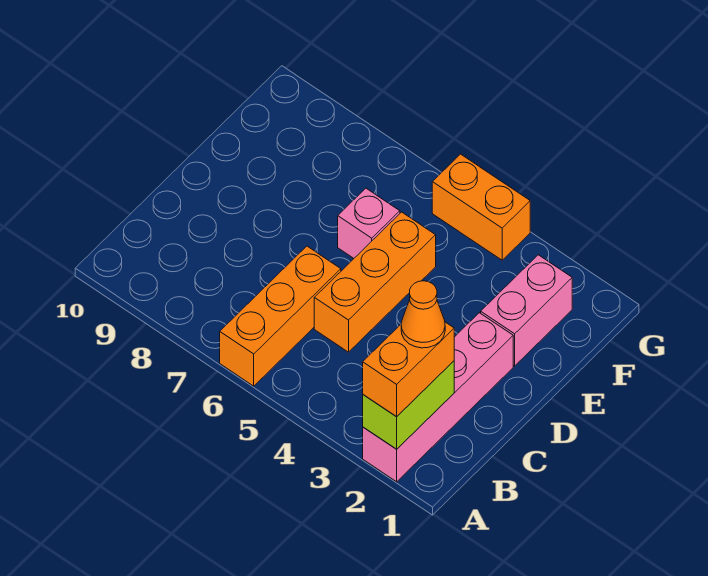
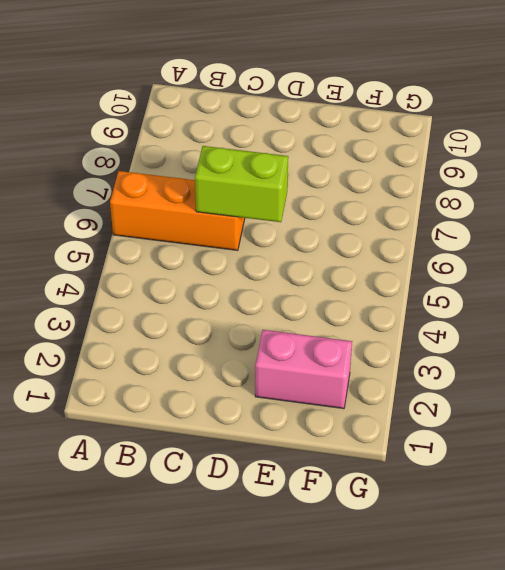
lime brick C6:D6 level 2 -> lime brick A2:B2 level 2
none -> pink brick A2:D2 level 1
none -> orange brick C5:E5 level 1

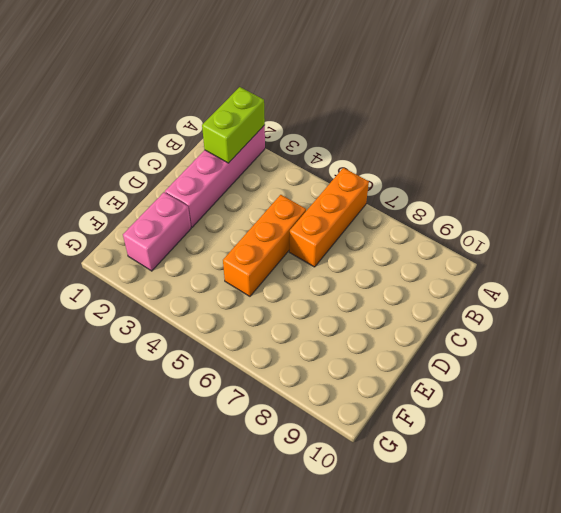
none -> pink brick E6 level 1
none -> orange brick G4:G5 level 1

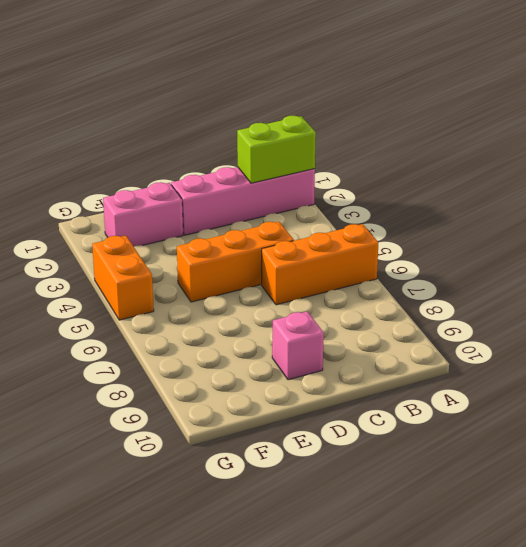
pink brick D9 level 1 -> pink brick E6 level 1
none -> orange brick A2:B2 level 3
none -> orange cone B2 level 4

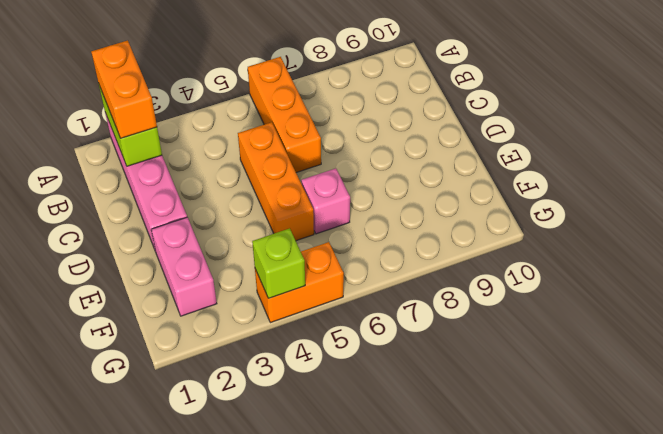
lime brick G4 level 2 -> none
none -> orange cone B2 level 4

